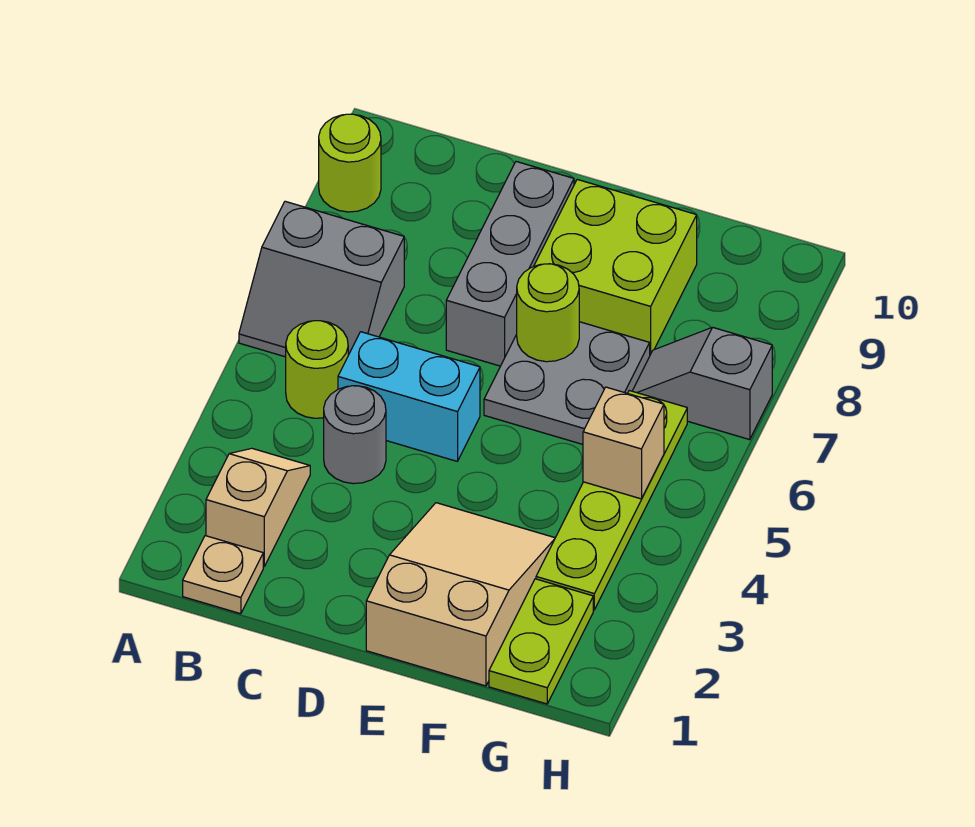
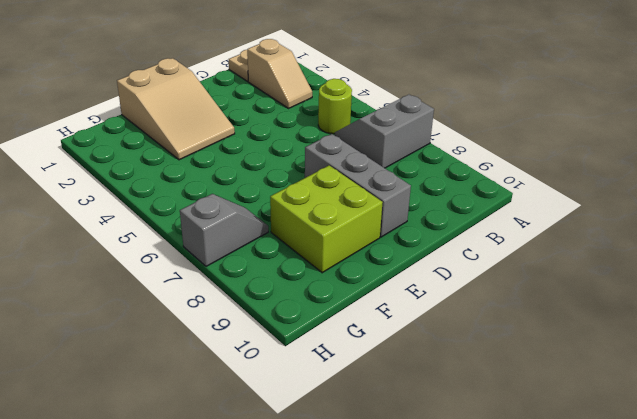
none -> lime round brick A9 level 1
none -> grey round brick C4 level 1
none -> cyan brick C5:D5 level 1

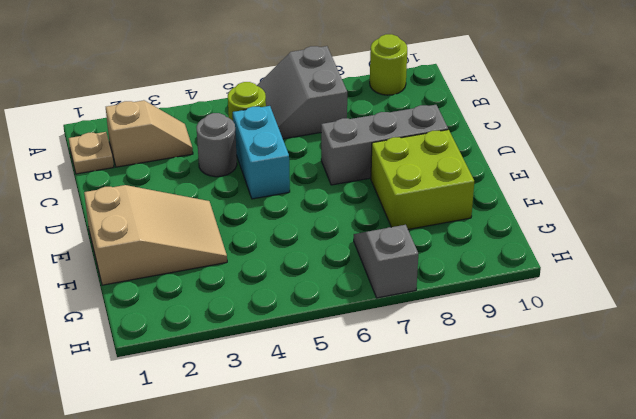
none -> grey plate E6:F7 level 1
none -> lime plate G1:G2 level 1
none -> lime plate G3:G6 level 1

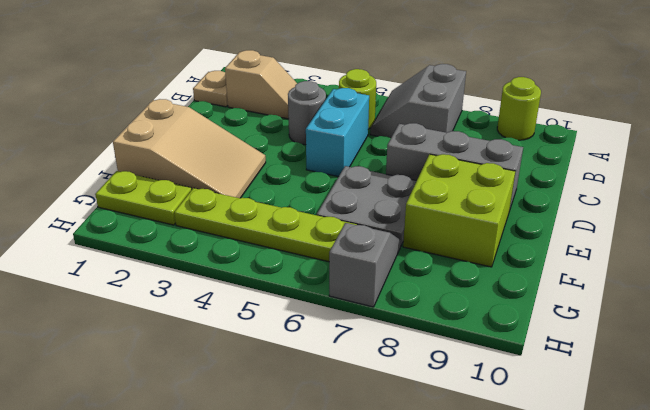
none -> lime round brick E7 level 2
none -> tan brick G5 level 2

